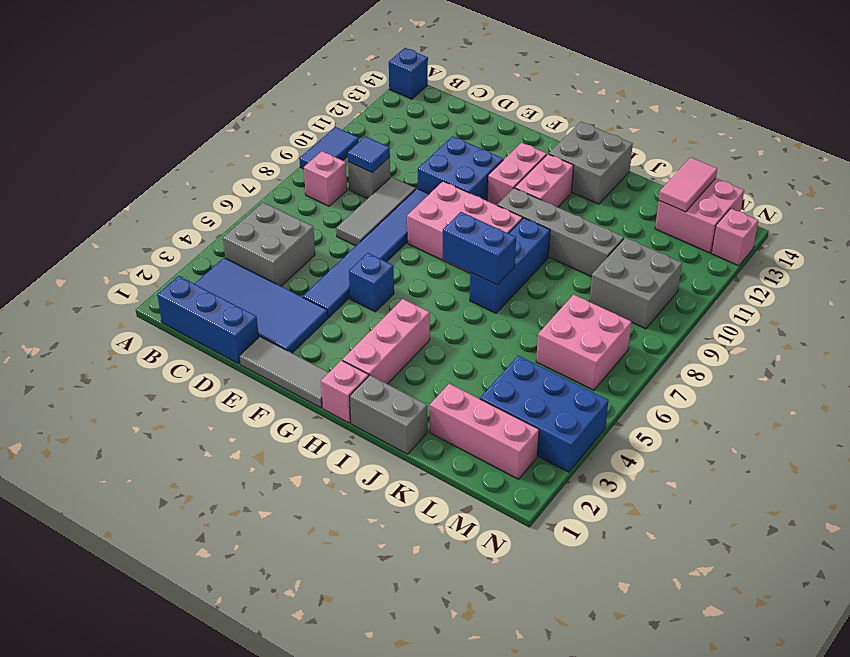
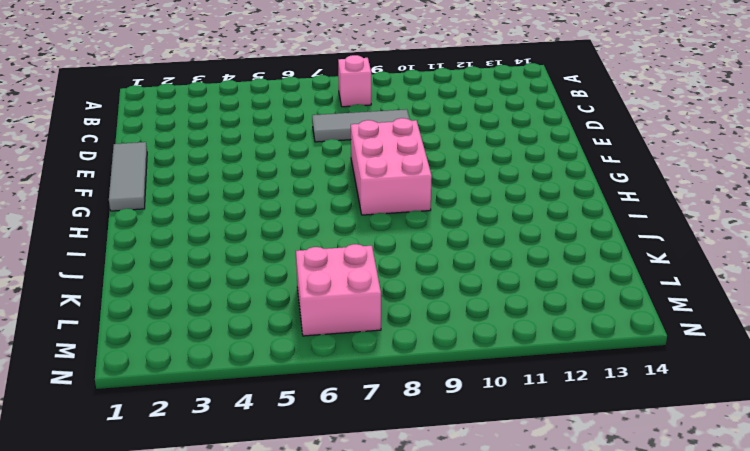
none -> blue tile A9:A10 level 1
none -> blue brick A14 level 1
none -> blue brick B1:D1 level 1
none -> blue tile B2:E3 level 1

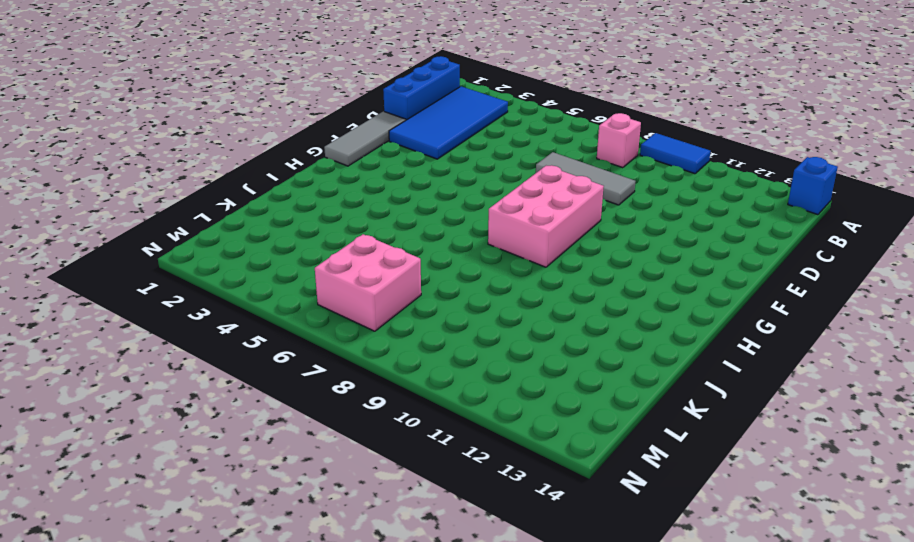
none -> grey brick B4:C5 level 1
none -> grey brick C9 level 1
none -> blue tile E4:E9 level 1
none -> blue brick E10:F11 level 1

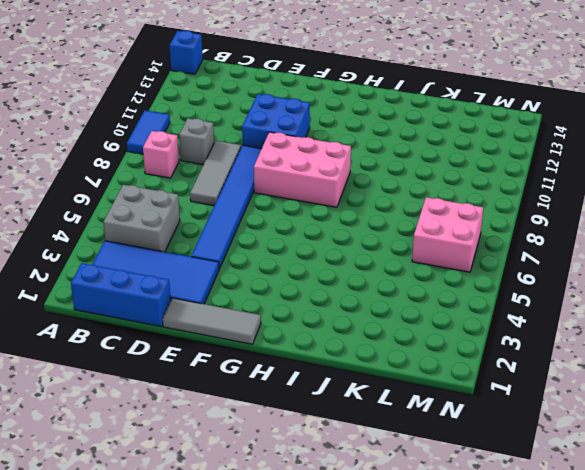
none -> blue brick F5 level 1
none -> pink brick G11:G12 level 1
none -> pink brick H1 level 1
none -> pink brick H2:H4 level 1

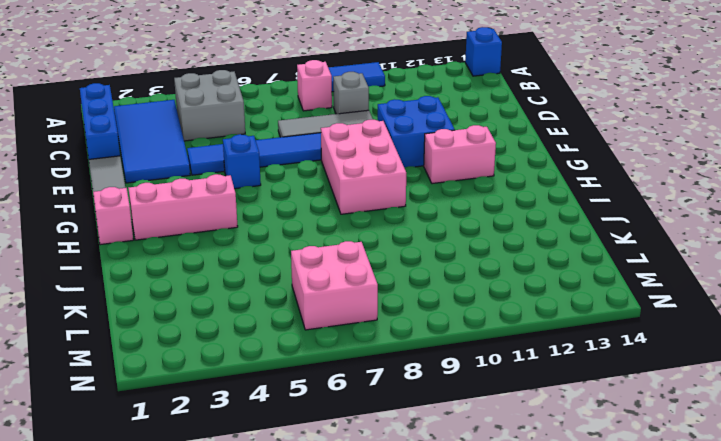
none -> grey brick H10:K10 level 1
none -> pink brick H11:H12 level 1
none -> grey brick H13:I14 level 1
none -> grey brick I1:J1 level 1

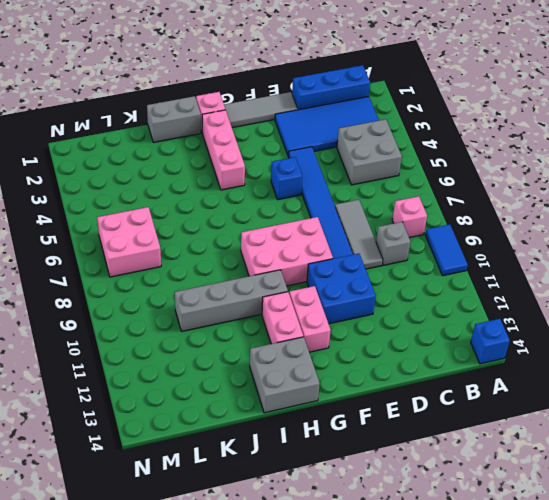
none -> blue brick I7:I9 level 1
none -> pink brick K2:M2 level 1
none -> blue brick L3:N4 level 1
none -> grey brick L9:M10 level 1

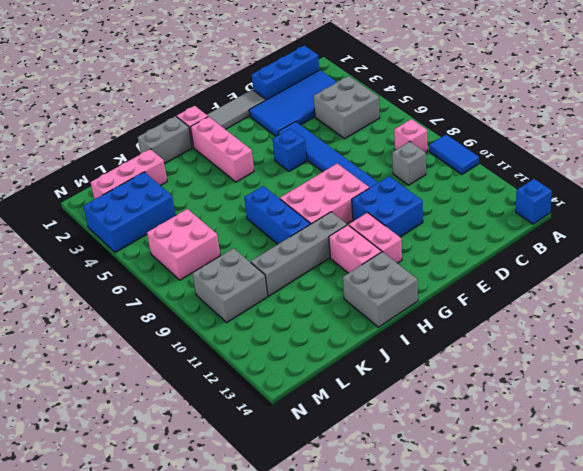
none -> grey tile D7:D9 level 1
none -> pink brick L13:M14 level 1
none -> pink brick N13 level 1
none -> blue tile C9 level 2

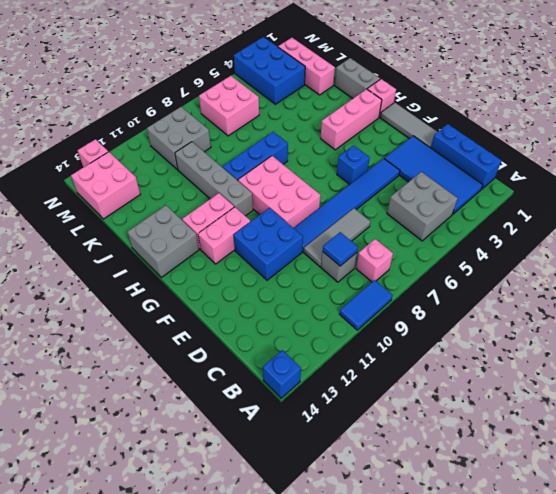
none -> blue brick H7:I7 level 2
none -> pink tile L13:L14 level 2

